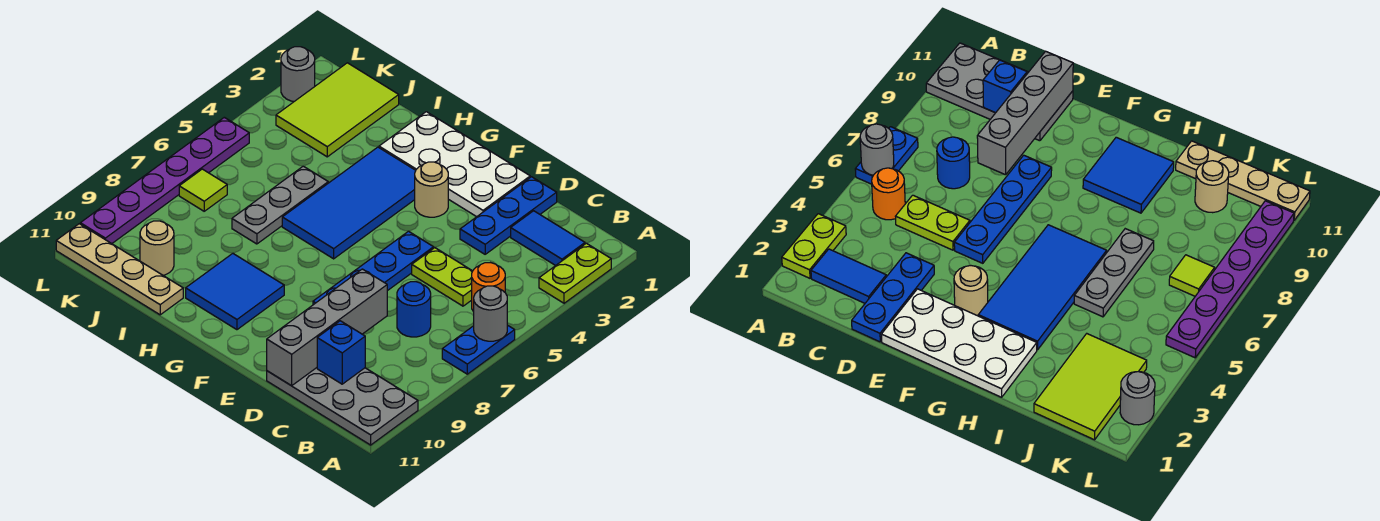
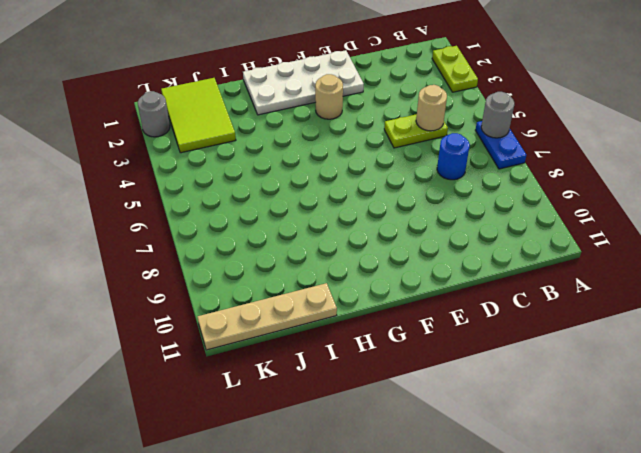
tan round brick C5 level 2 -> tan round brick J10 level 1
none -> grey plate A10:D11 level 1
none -> blue tile B2:C2 level 1
none -> orange round brick B5 level 1

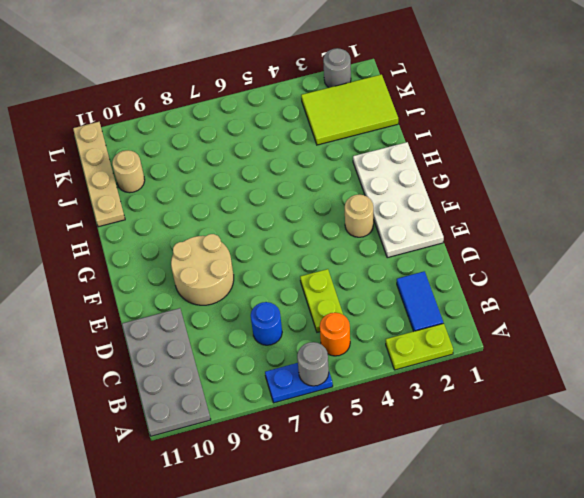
tan round brick E8:F9 level 1 -> blue plate E5:E8 level 1
none -> blue plate D1:D3 level 1
none -> blue tile G3:H6 level 1
none -> blue tile G9:H10 level 1

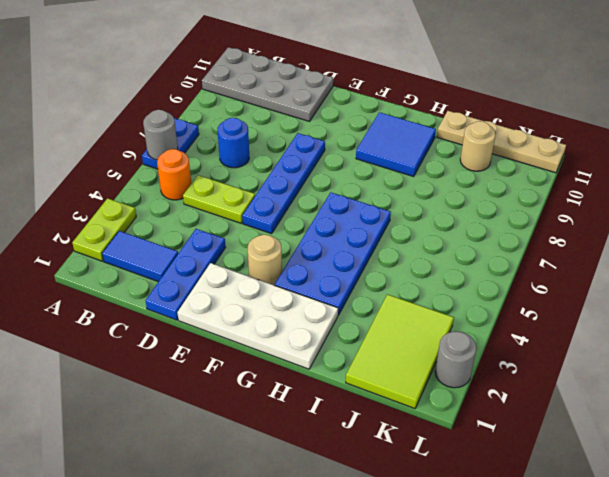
blue plate G3:H6 level 1 -> blue tile G3:H6 level 1
none -> grey plate I5:I7 level 1
none -> lime tile K7 level 1
none -> purple plate L5:L10 level 1

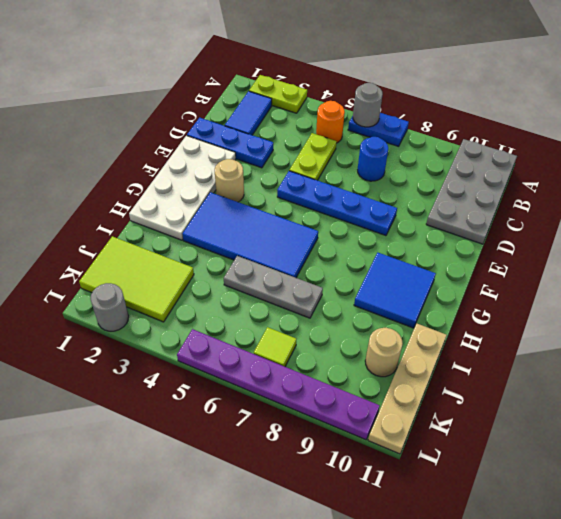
none -> blue brick C10 level 2
none -> grey brick D8:D11 level 2

